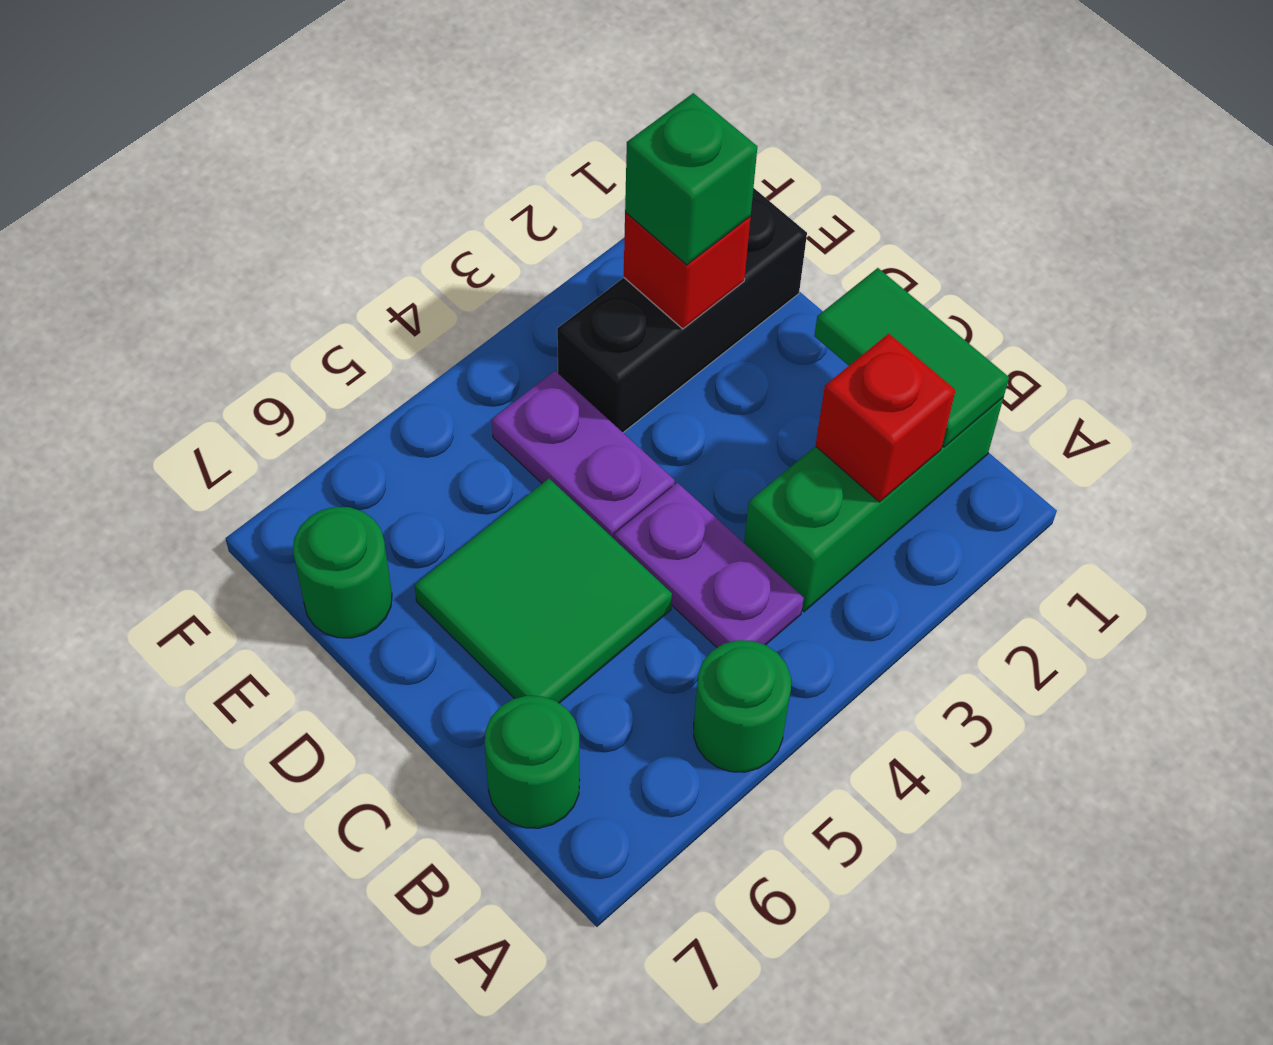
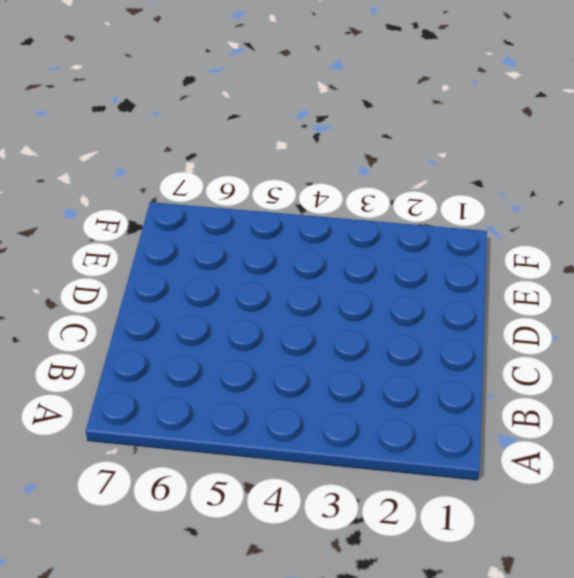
none -> green round brick A5 level 1
none -> green brick B1:B3 level 1
none -> purple plate B4:C4 level 1

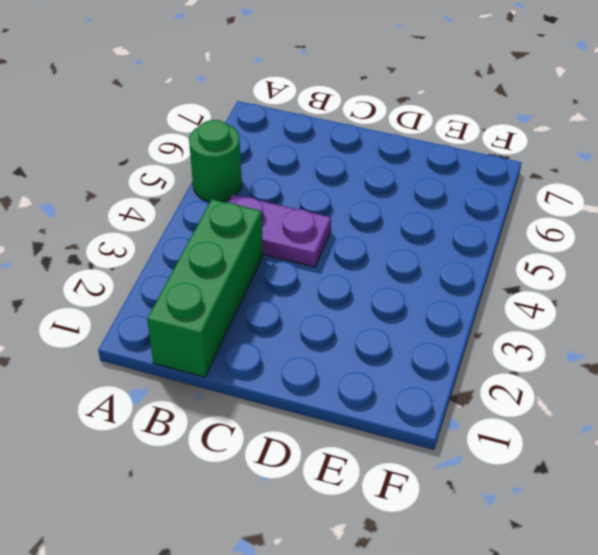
none -> green round brick B7 level 1
none -> green tile C5:D6 level 1
none -> purple plate D4:E4 level 1

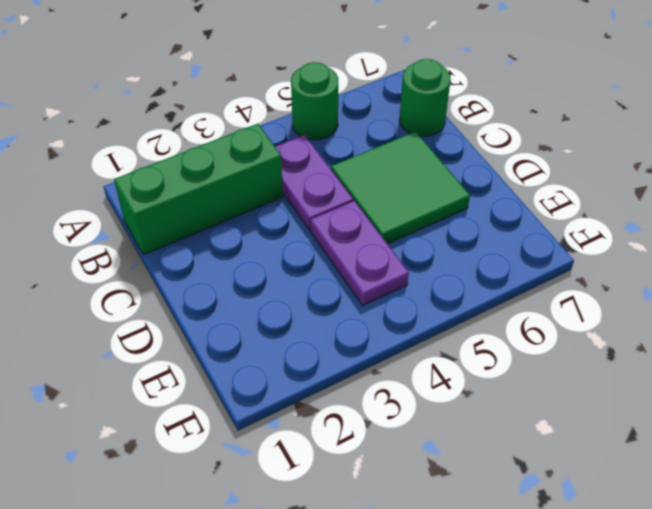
none -> black brick E1:E3 level 1
none -> green round brick E7 level 1
none -> green tile B1:C1 level 2

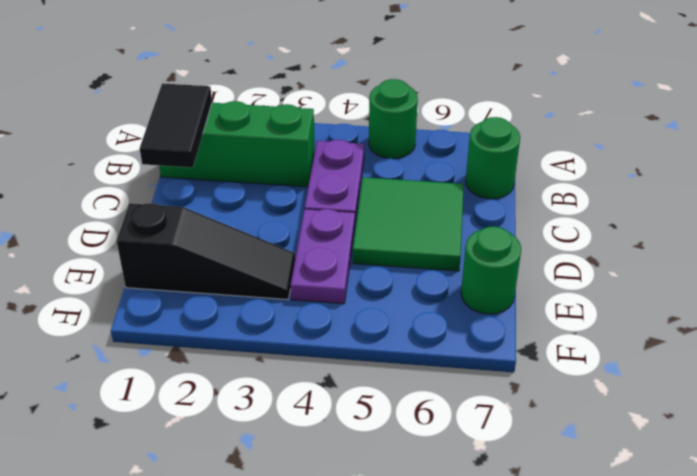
black tile B1:C1 level 2 -> green tile B1:C1 level 2
black slope E1:E3 level 1 top 1 -> black brick E1:E3 level 1
none -> red brick B2 level 2
none -> red brick E2 level 2
none -> green brick E2 level 3

